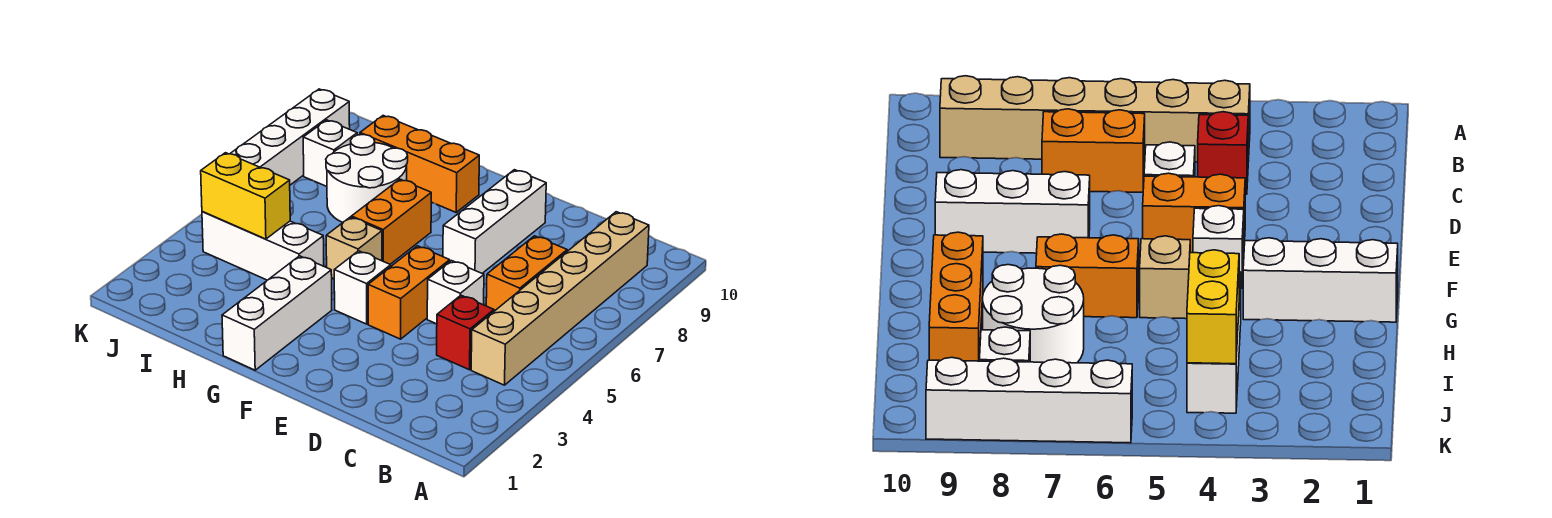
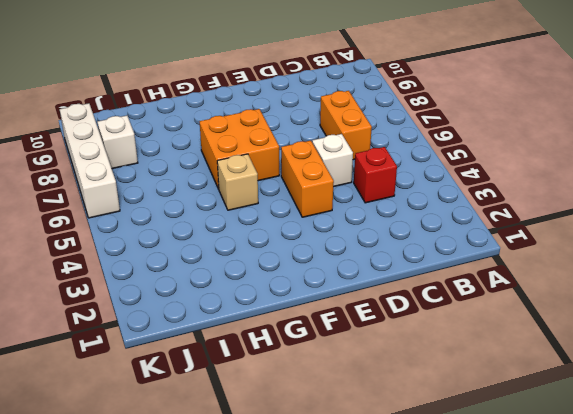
orange brick F6:G7 level 1 -> orange brick G6:G7 level 1
none -> tan brick B4:B9 level 1
none -> white brick E7:E9 level 1
none -> white brick F4 level 1

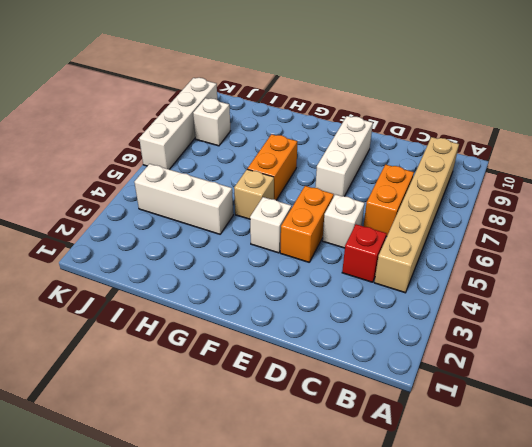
none -> white brick G1:G3 level 1
none -> orange brick G9:I9 level 1
none -> white round brick H7:I8 level 1

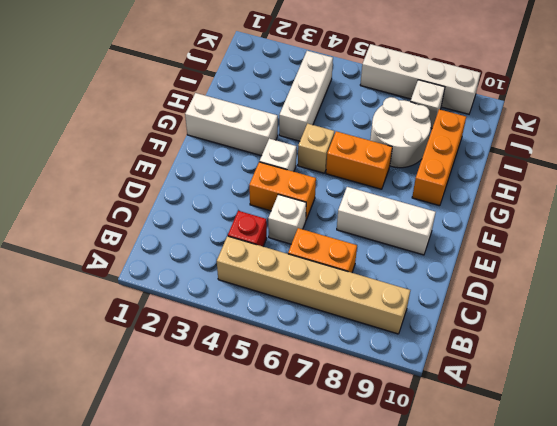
none -> yellow brick I4:J4 level 2

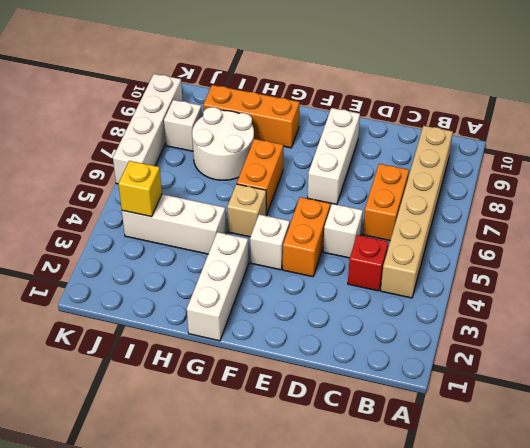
yellow brick J4 level 2 -> yellow brick I4:J4 level 2

